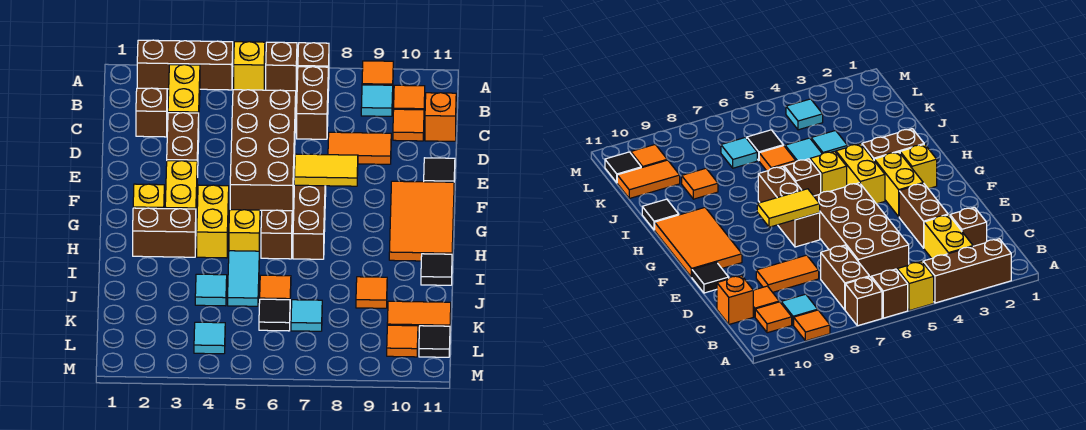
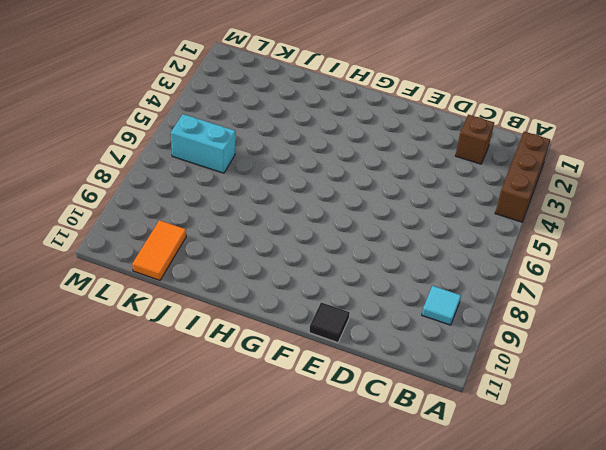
cyan brick K6:L6 level 1 -> black tile K6 level 1
none -> yellow brick A5 level 1
none -> brown brick A6 level 1
none -> brown brick A7 level 1
none -> orange tile A9 level 1

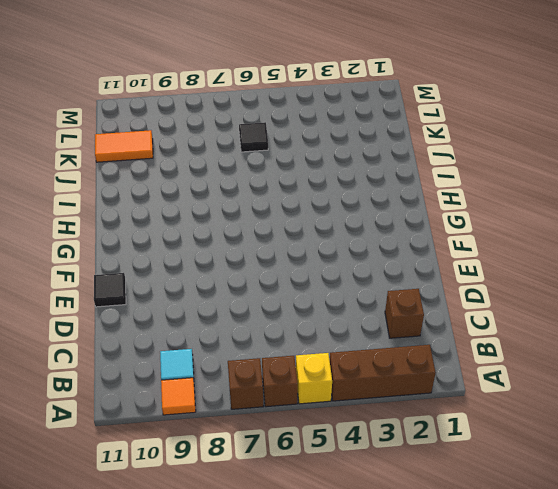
none -> yellow brick B3:C3 level 1
none -> brown brick B7:C7 level 1
none -> orange tile B10 level 1
none -> brown brick C5:F6 level 1

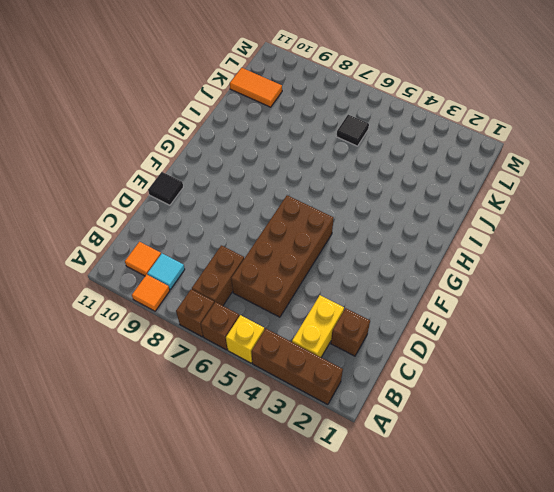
none -> orange tile C10 level 1
none -> orange brick C11 level 1
none -> brown brick D3:E3 level 1
none -> orange tile D8:D9 level 1

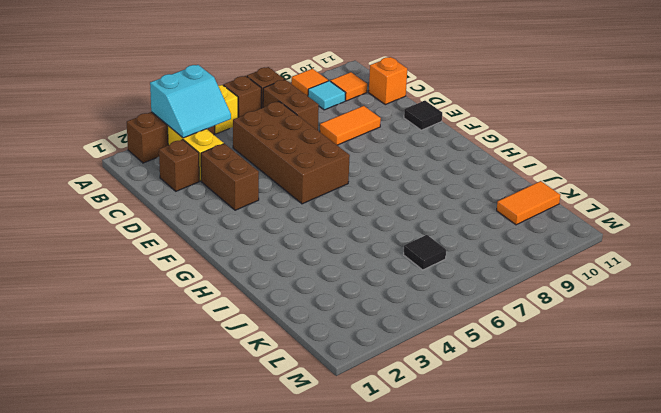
cyan slope A3:B4 level 2 top A -> none
none -> orange tile C10 level 1
none -> yellow brick F3:G3 level 1
none -> brown brick F7:H7 level 1
none -> orange tile F10:H11 level 1

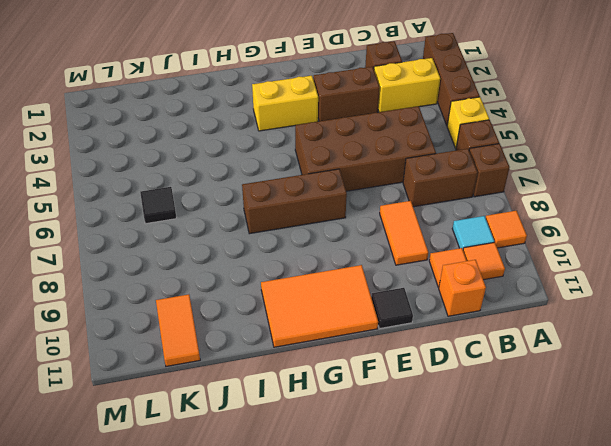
none -> yellow brick G2 level 1
none -> yellow brick G4:H4 level 1
none -> brown brick H2:H3 level 1
none -> yellow brick H5 level 1

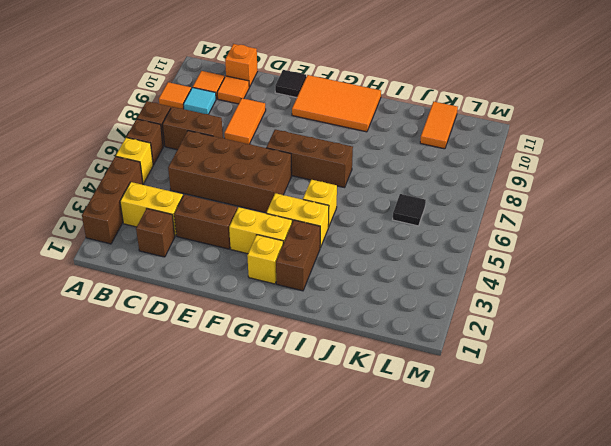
none -> brown brick H6 level 1
none -> cyan tile I5:J5 level 1
none -> black tile I11 level 1
none -> cyan tile J4 level 1

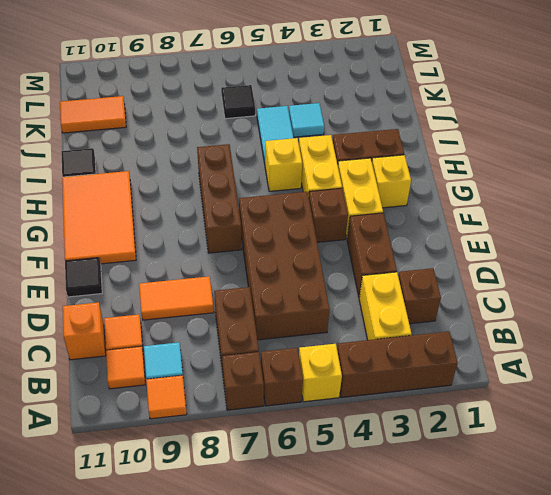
brown brick F4 level 1 -> brown brick H6 level 1
none -> orange tile J6 level 1
none -> orange tile J9 level 1
none -> cyan tile K7 level 1
none -> cyan tile L4 level 1

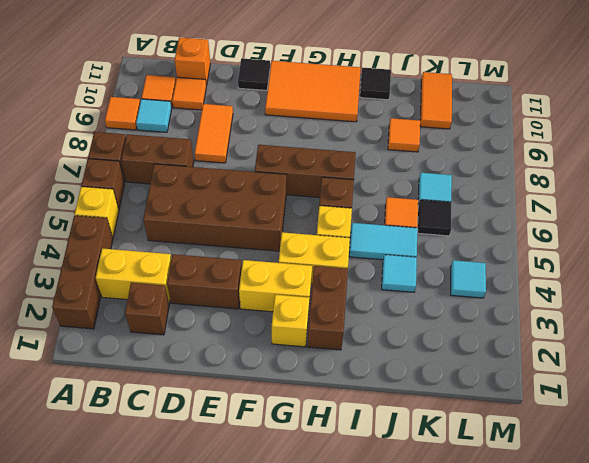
none -> orange tile L10 level 1
none -> black tile L11 level 1
none -> yellow tile F7:F8 level 2

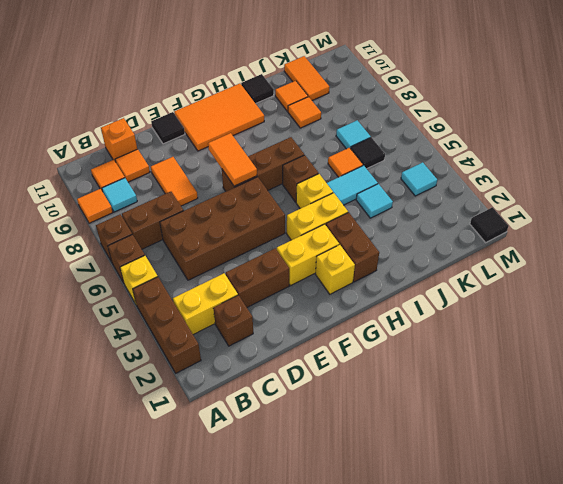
orange tile F7:F8 level 2 -> yellow tile F7:F8 level 2
orange tile J10 level 1 -> orange tile L10 level 1
black tile M1 level 1 -> black tile L11 level 1

